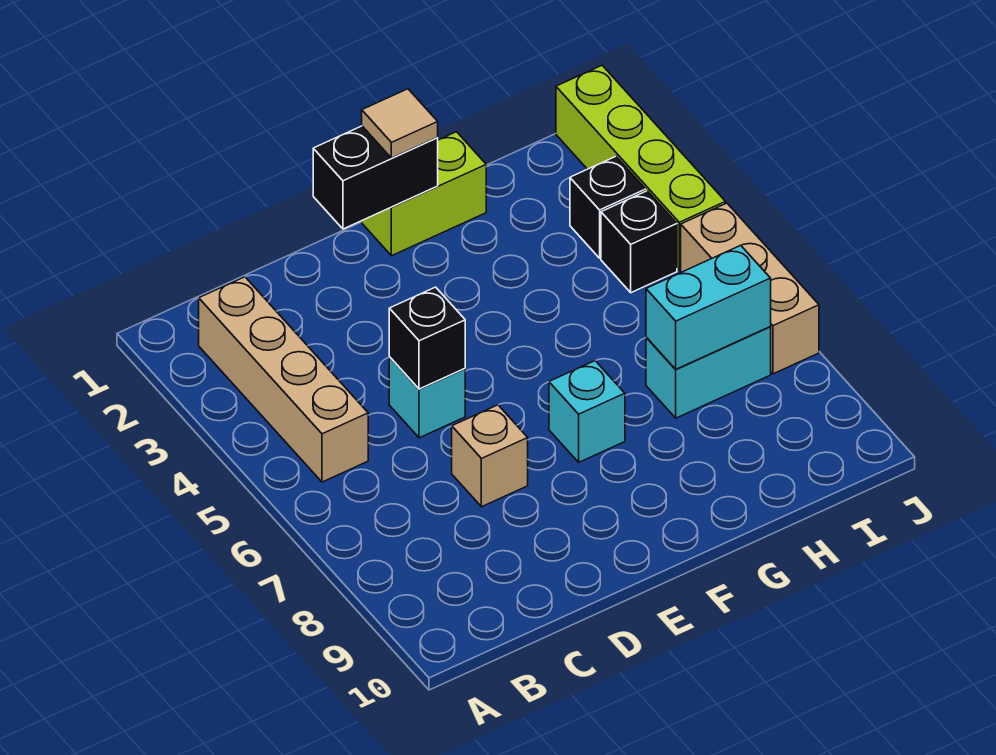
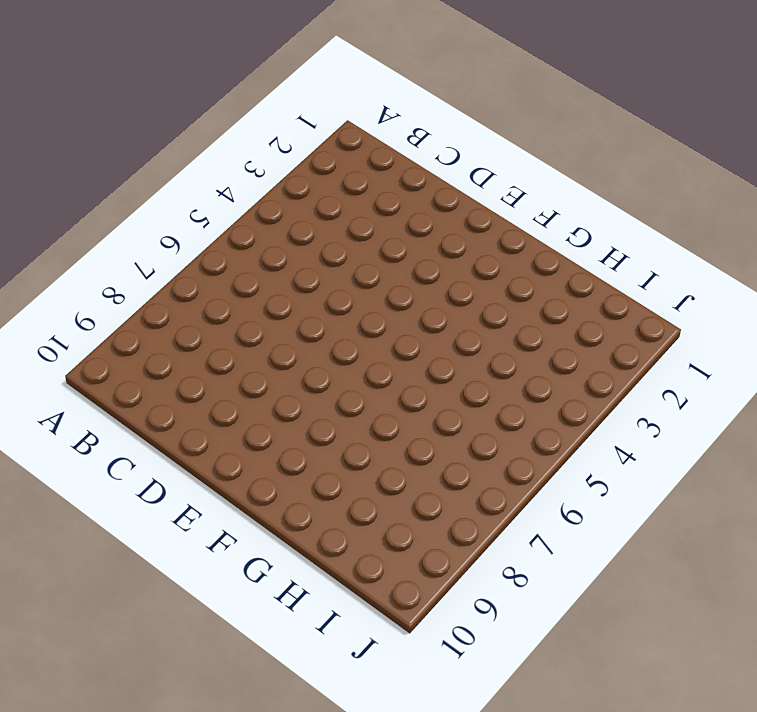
none -> tan brick B2:B5 level 1
none -> cyan brick D5 level 1
none -> tan brick D7 level 1

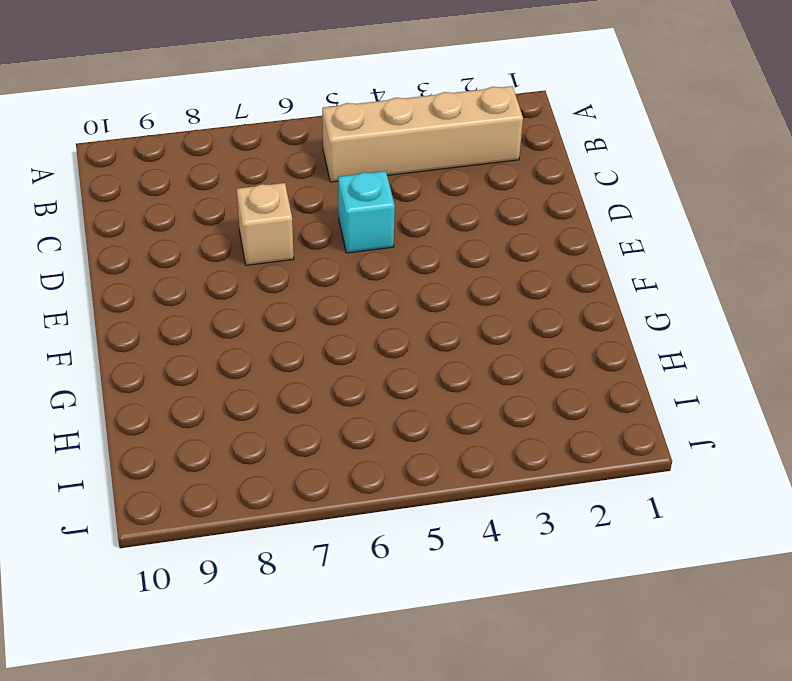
none -> lime brick F1:G1 level 1
none -> cyan brick F7 level 1
none -> cyan brick H7:I7 level 1

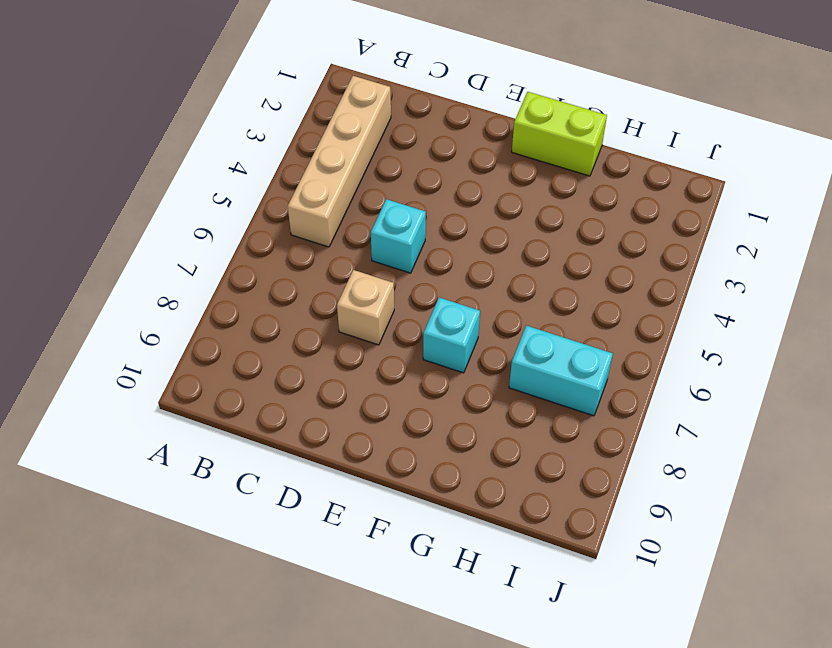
none -> black brick I3 level 1
none -> black brick I4 level 1
none -> lime brick J1:J4 level 1

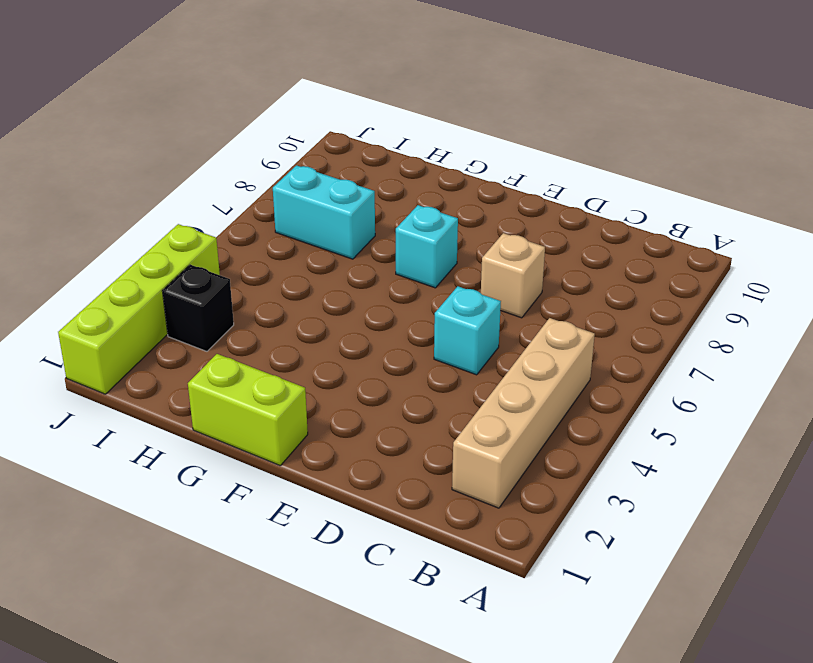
none -> black brick I4 level 1
none -> tan brick J5:J7 level 1
none -> black brick D5 level 2

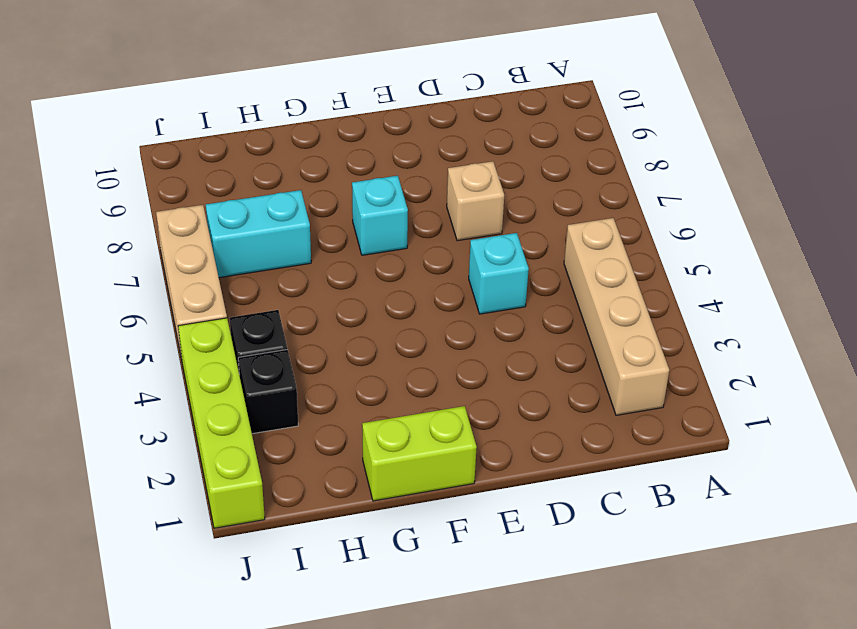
none -> black brick D5 level 2
none -> black brick E1:F1 level 2
none -> cyan brick H7:I7 level 2

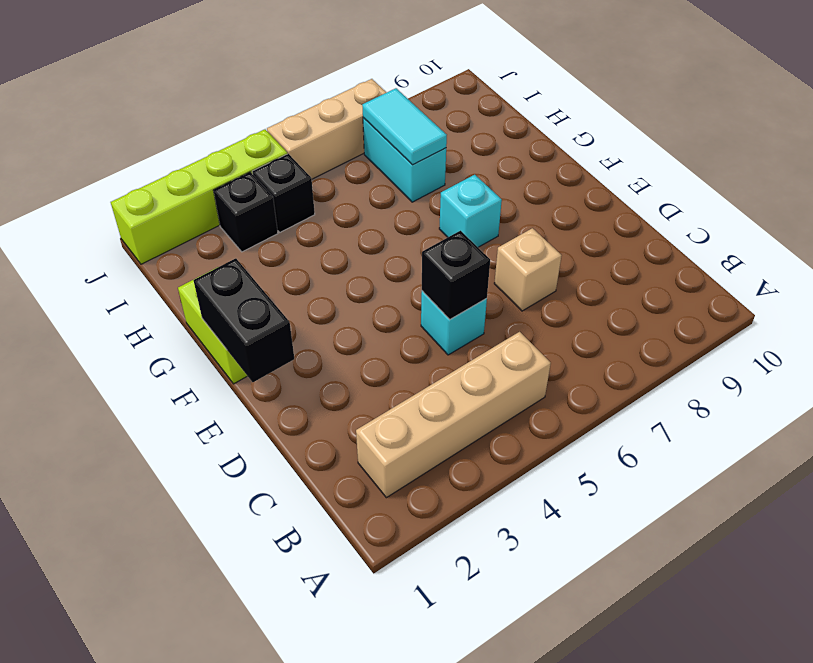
cyan tile H7:I7 level 2 -> cyan brick H7:I7 level 2
none -> tan tile F1 level 3

